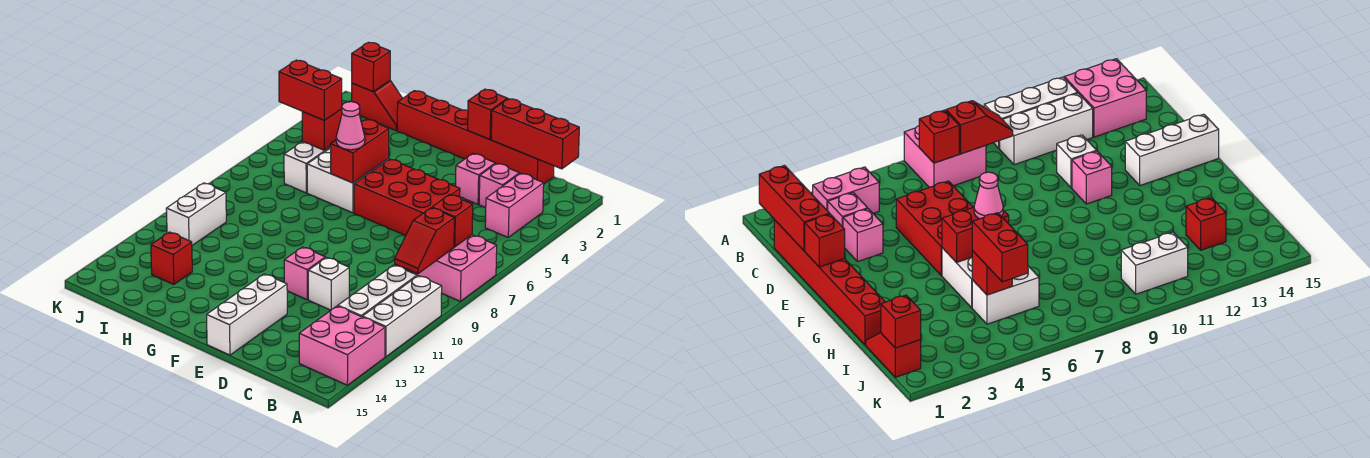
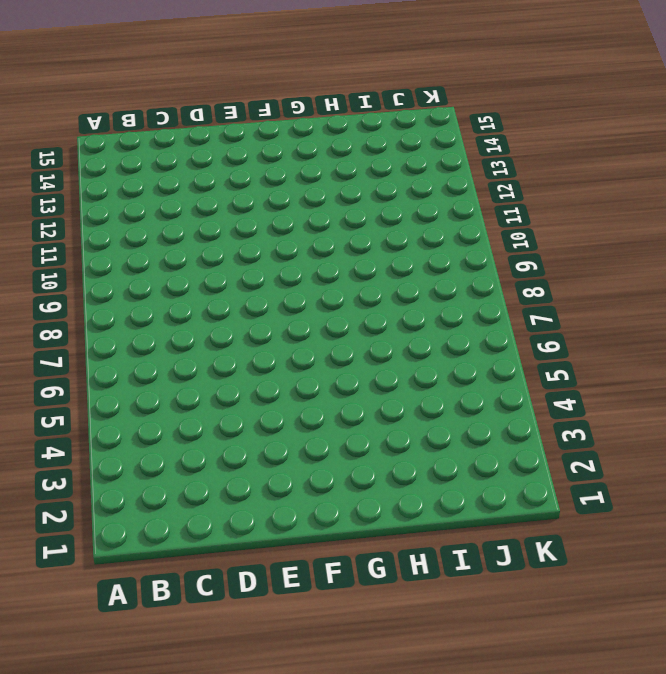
none -> pink brick A7:B8 level 1
none -> white brick A10:A12 level 1
none -> pink brick A13:B14 level 1

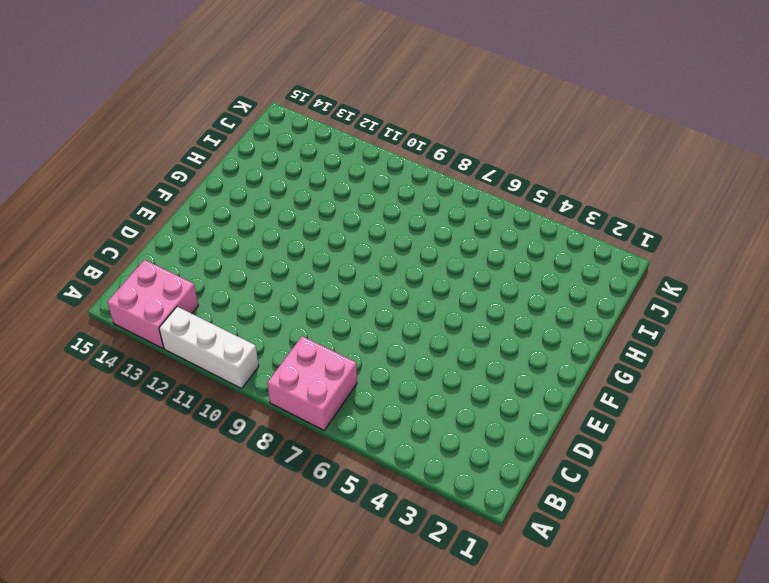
none -> pink brick B3:B4 level 1
none -> white brick B10:B12 level 1
none -> red brick C1:H1 level 1

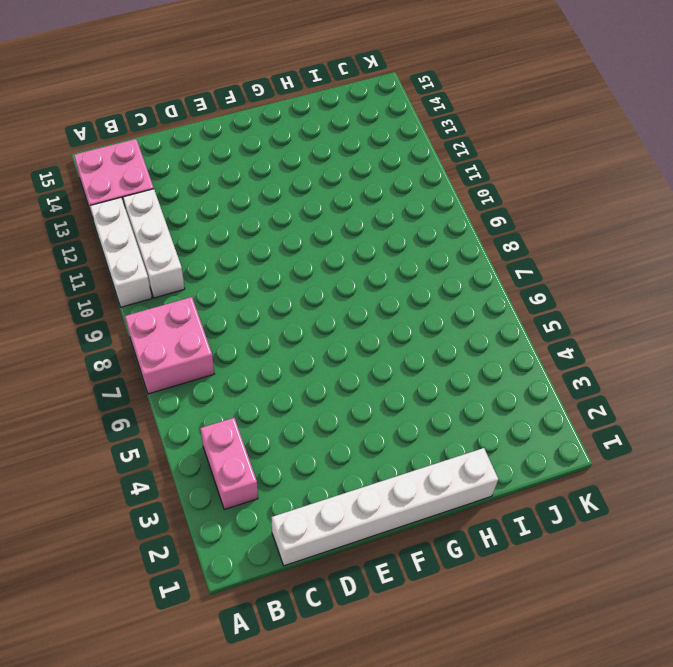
white brick C1:H1 level 1 -> red brick C1:H1 level 1
none -> pink brick C3 level 1
none -> pink brick D3 level 1
none -> red brick D5:F6 level 1

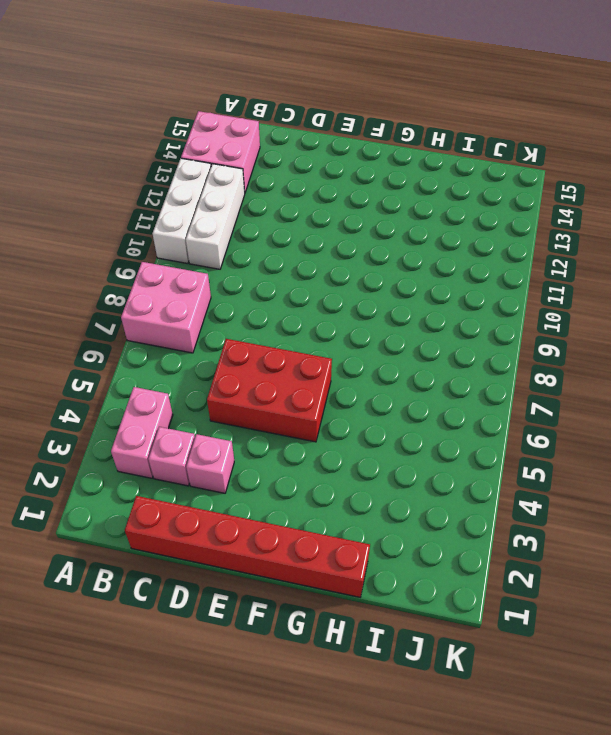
none -> white brick D11 level 1
none -> pink brick E11 level 1
none -> white brick E13:E15 level 1

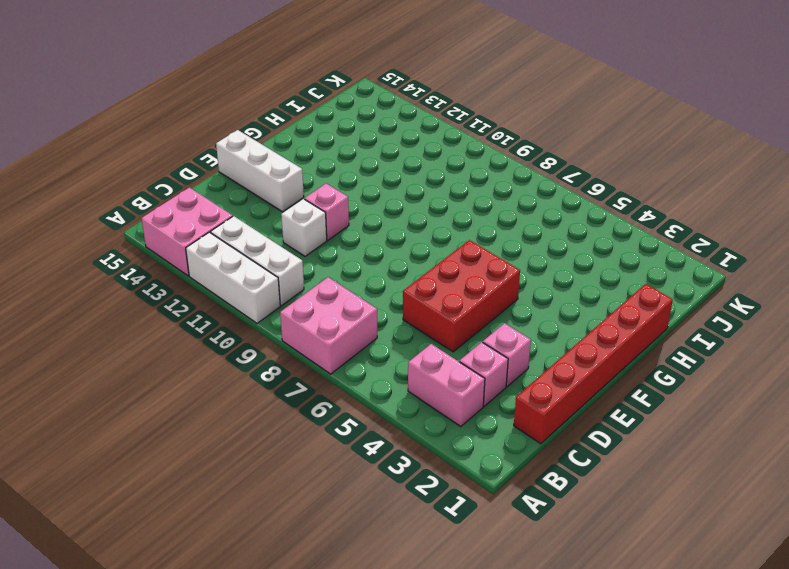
none -> white brick G5:H6 level 1
none -> red slope I1:J1 level 1 top J
none -> white brick I5:I6 level 1

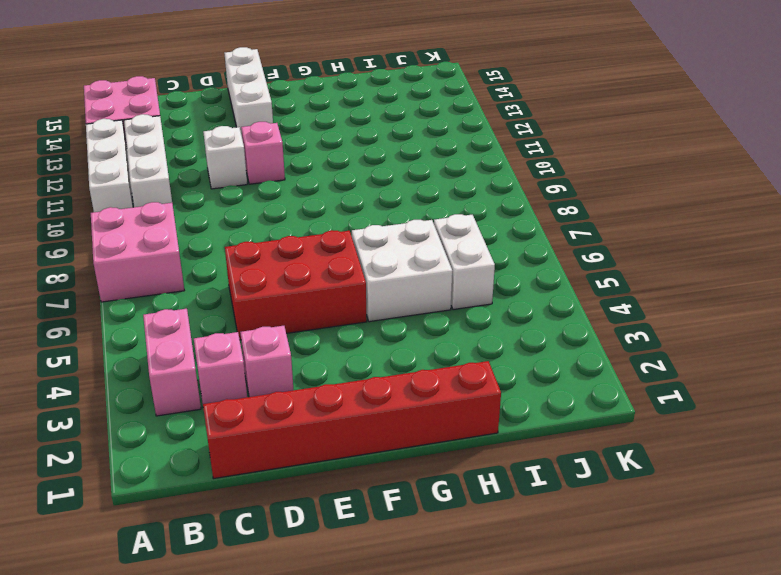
none -> red slope I1:J1 level 1 top J
none -> red brick I13 level 1
none -> white brick J10:J11 level 1

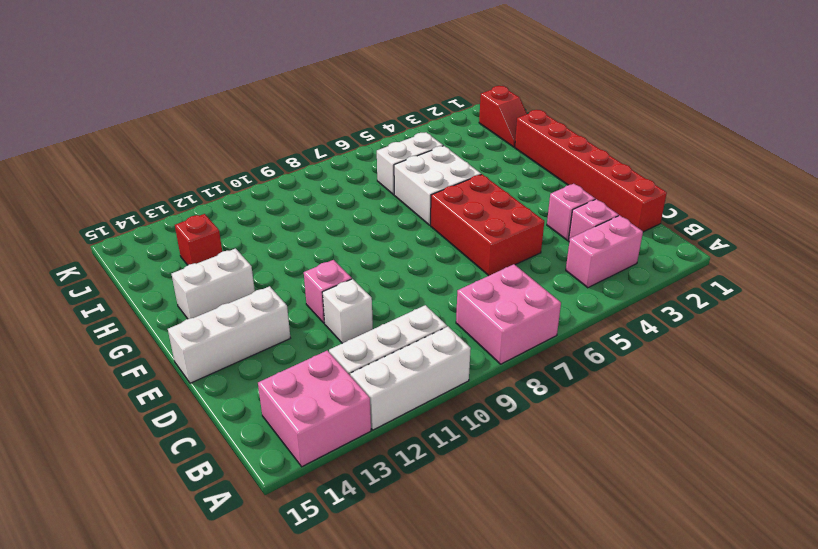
white brick G13:G14 level 1 -> white brick J10:J11 level 1
none -> red brick B1:D1 level 2
none -> red brick B7 level 2
none -> red slope B8:B9 level 2 top 8

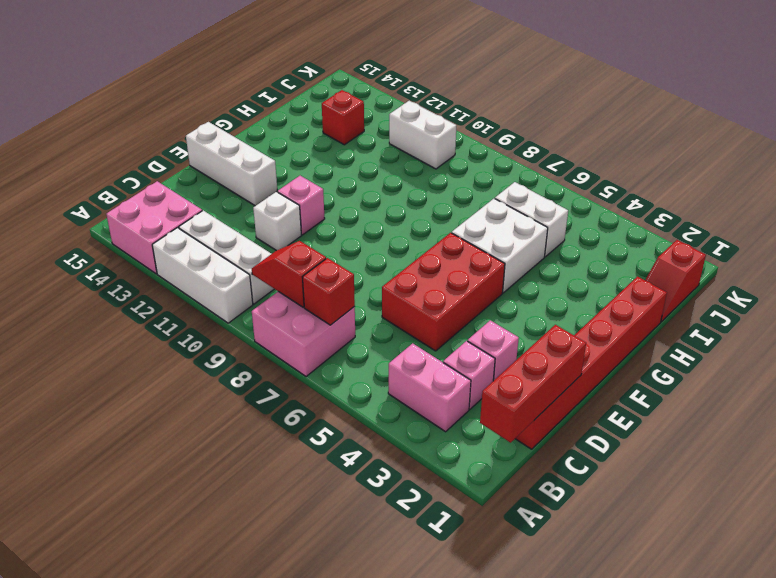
none -> red brick E1 level 2
none -> red brick G5:G6 level 2
none -> red brick I5 level 2

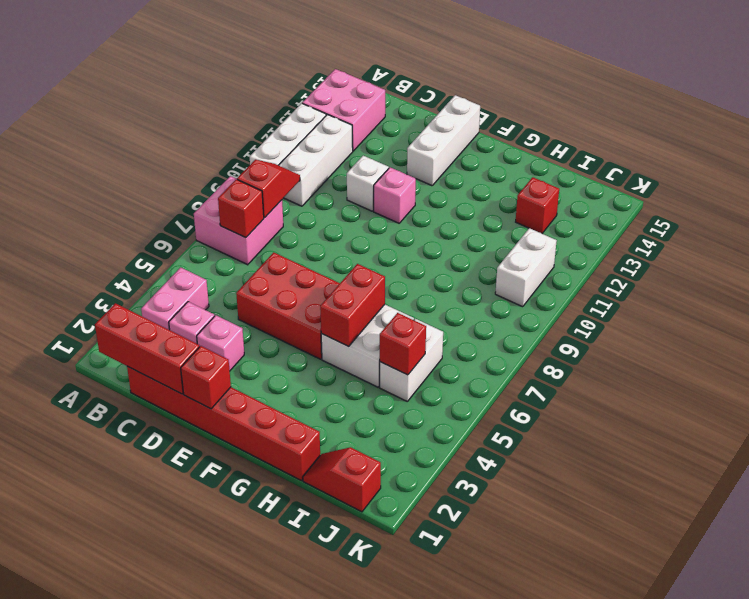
none -> red brick J1 level 2
none -> pink cone G6 level 3
none -> red brick I5:J5 level 3

